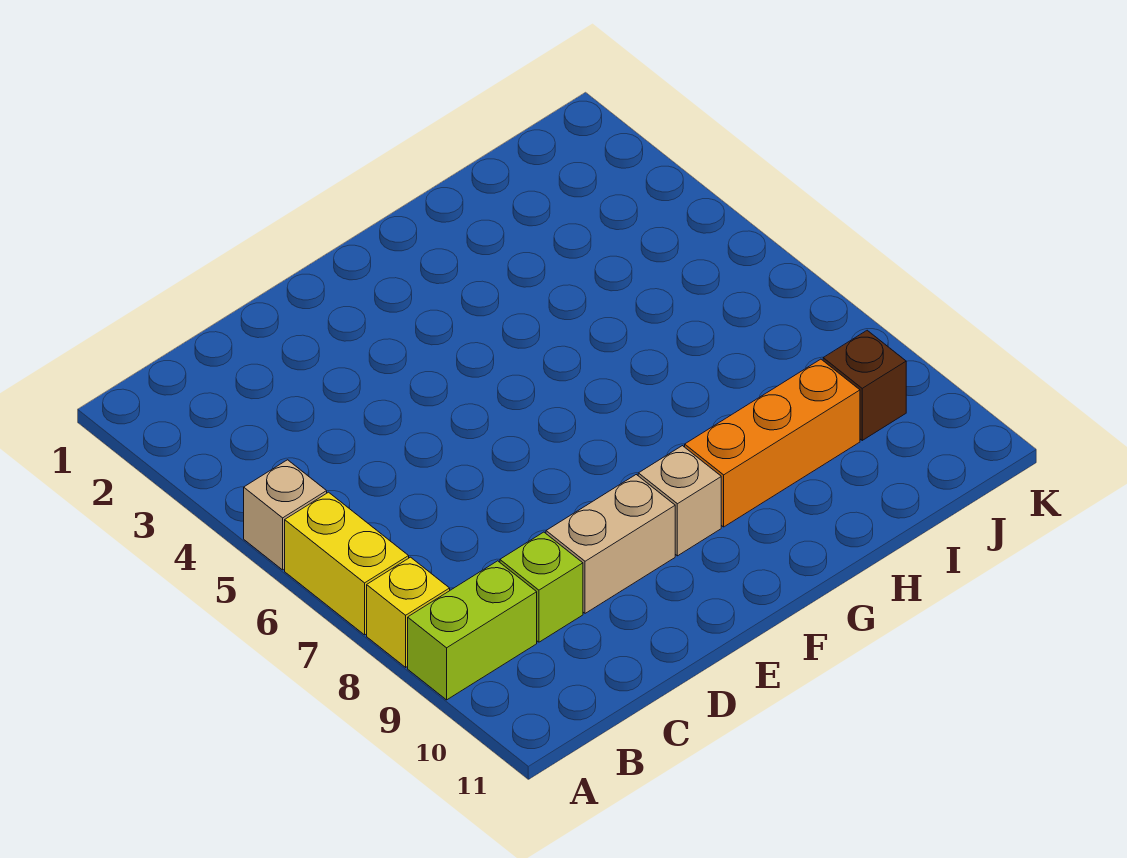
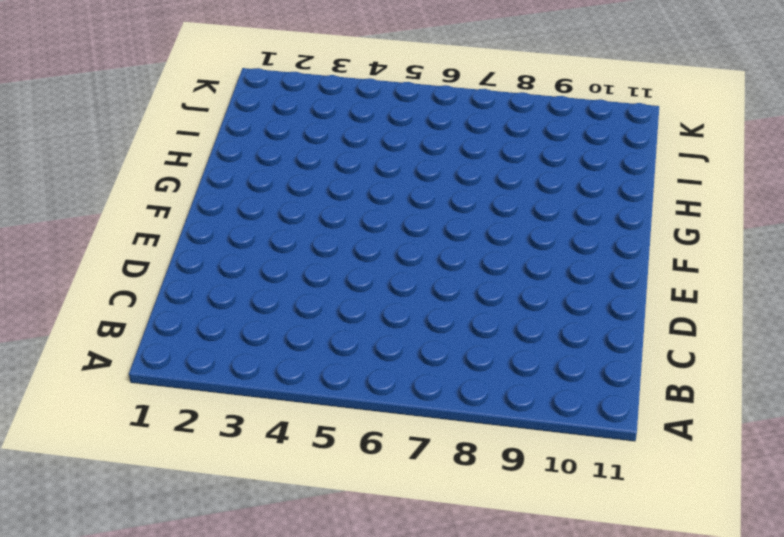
none -> tan brick A5 level 1
none -> yellow brick A6:A7 level 1

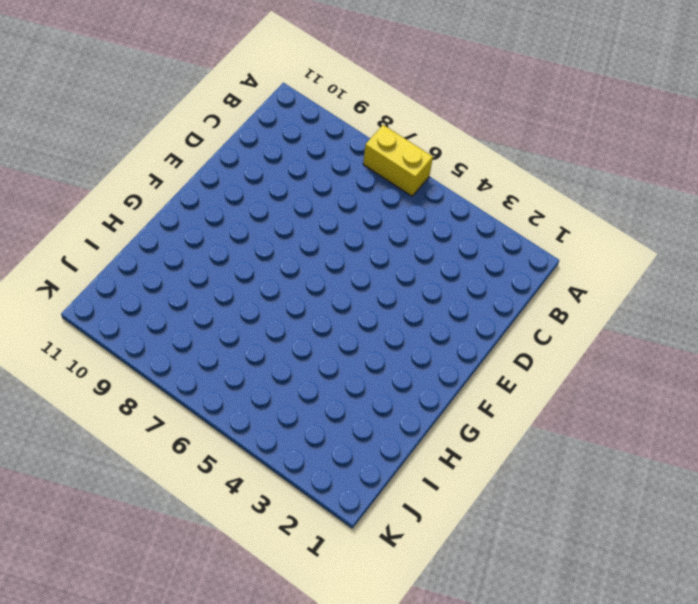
none -> tan brick A5 level 1
none -> yellow brick A8 level 1

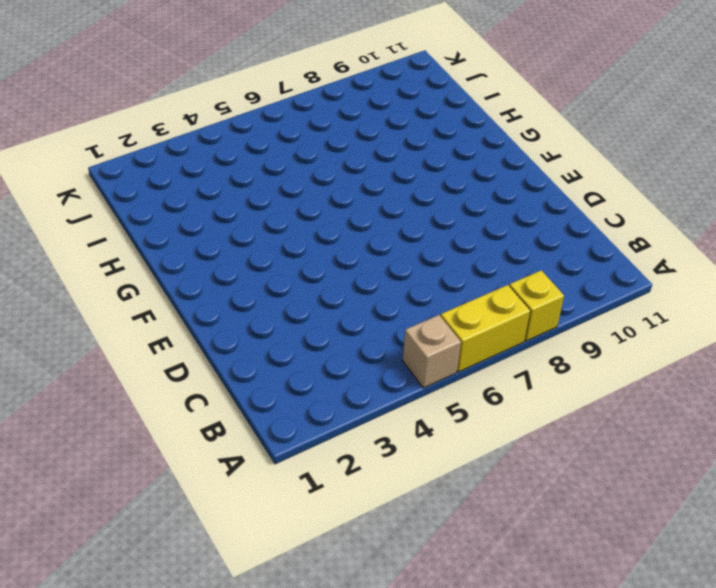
none -> lime brick A9:B9 level 1
none -> lime brick C9 level 1

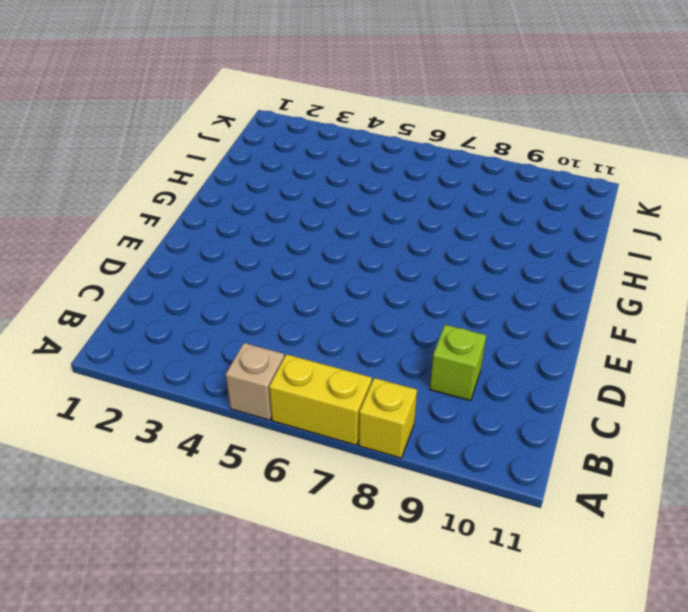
none -> lime brick A9:B9 level 1
none -> tan brick D9:E9 level 1

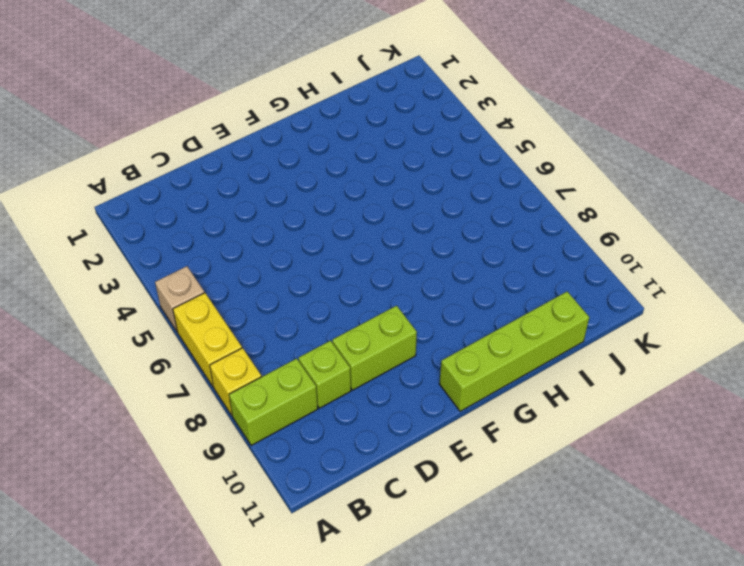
lime brick D9:E9 level 1 -> tan brick D9:E9 level 1
lime brick F11:I11 level 1 -> none
none -> tan brick F9 level 1
none -> orange brick G9:I9 level 1

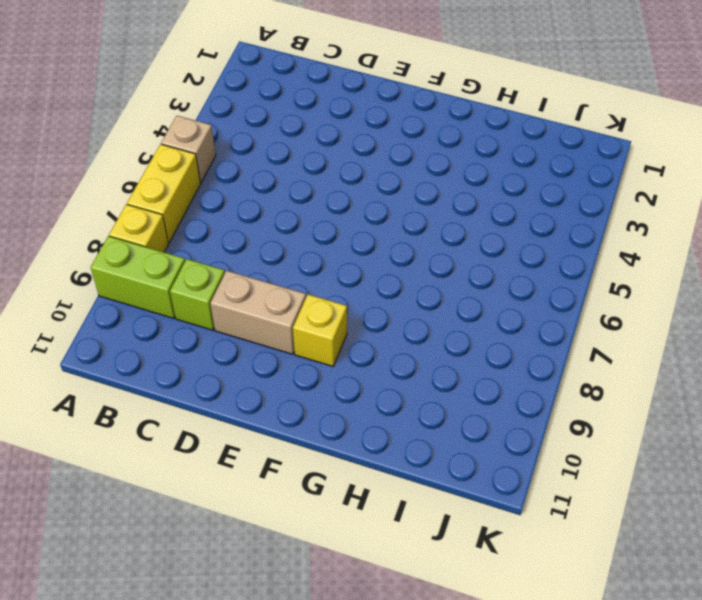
yellow brick F9 level 1 -> tan brick F9 level 1
none -> orange brick G9:I9 level 1
none -> brown brick J9 level 1

